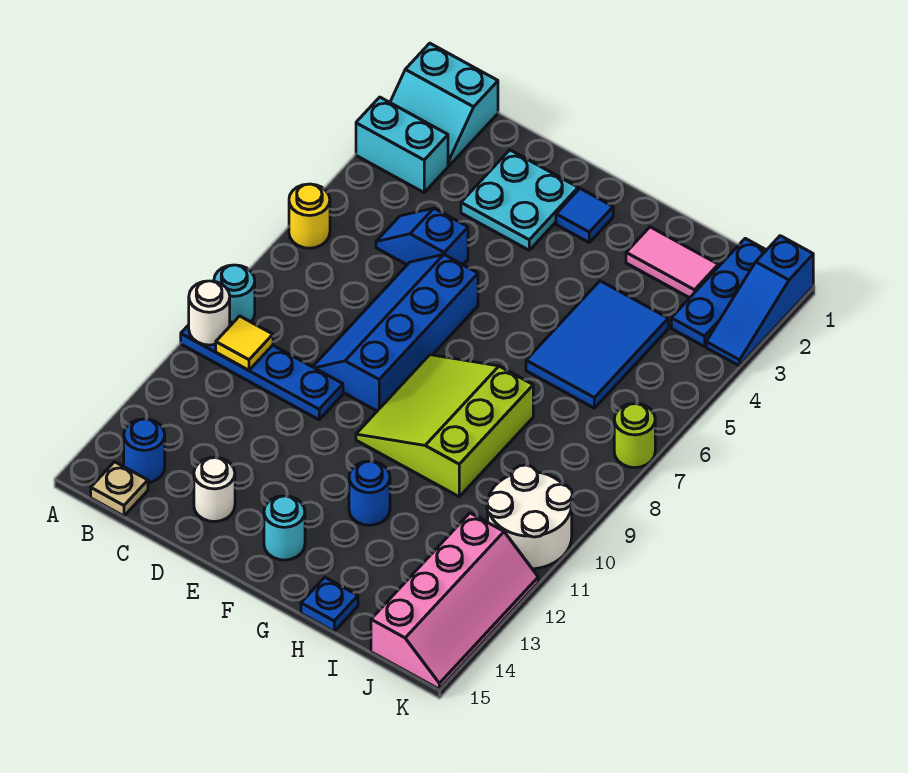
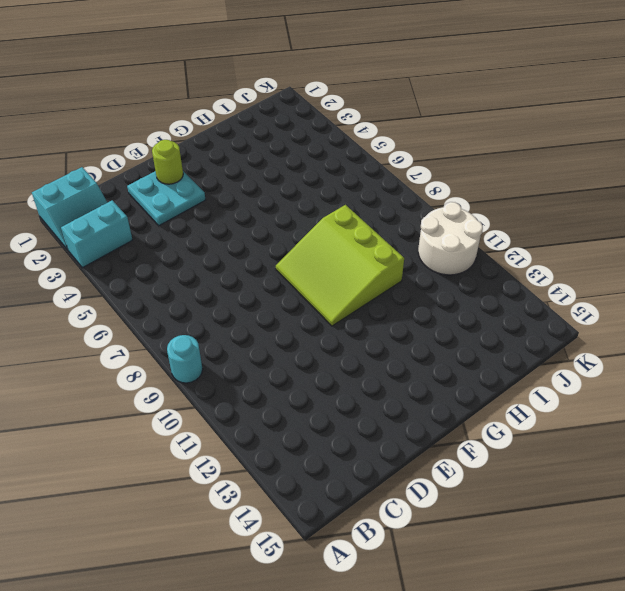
lime round brick E2 level 2 -> lime round brick K7 level 1
none -> yellow round brick A6 level 1
none -> blue plate A10:D10 level 1
none -> blue round brick B14 level 1

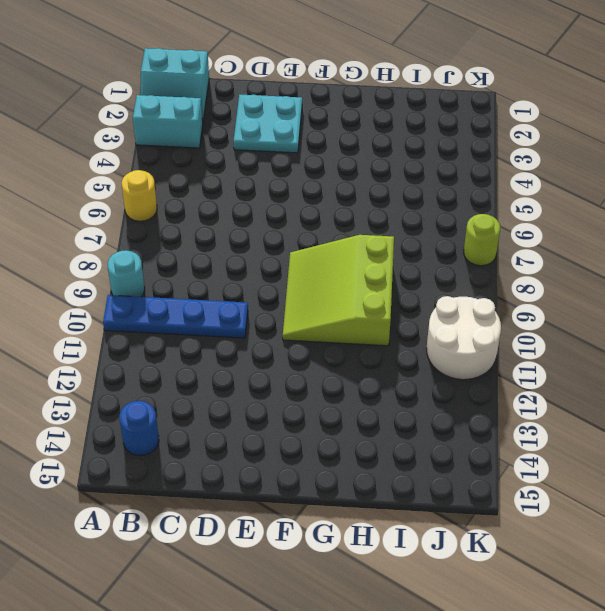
none -> tan plate B15 level 1
none -> blue slope C5:D5 level 1 top D
none -> blue slope D6:E9 level 1 top E

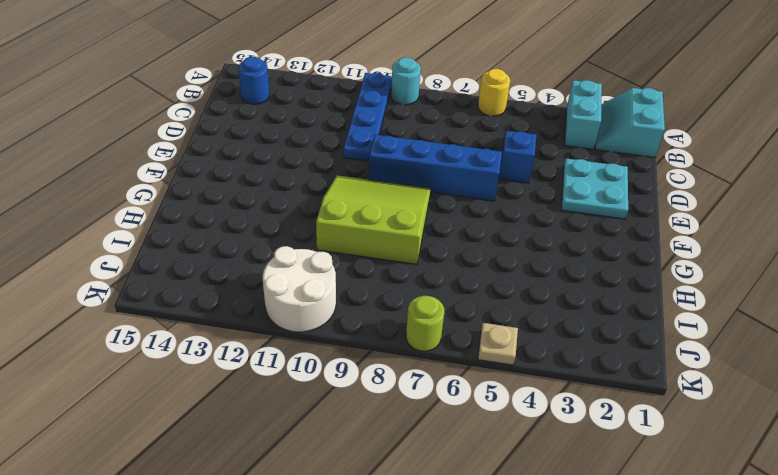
tan plate K5 level 1 -> tan plate B15 level 1
none -> white round brick D14 level 1
none -> blue tile F2 level 1
none -> cyan round brick F14 level 1

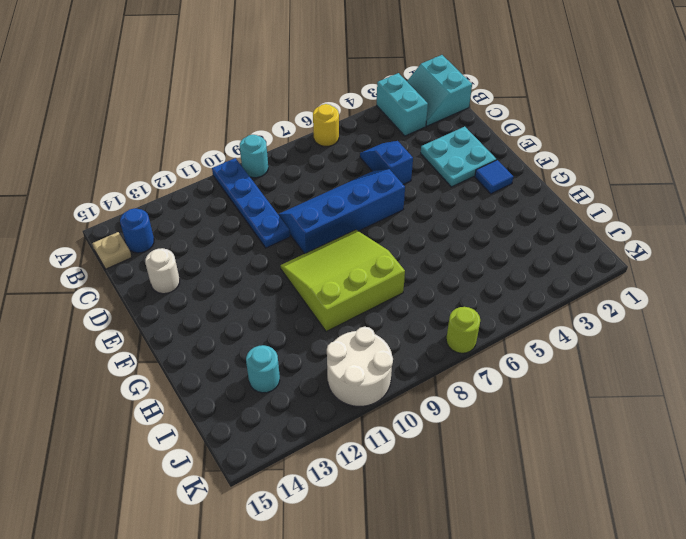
cyan round brick I13 level 1 -> cyan round brick F14 level 1
none -> blue round brick G12 level 1
none -> pink tile H2:I2 level 1
none -> blue tile H4:I6 level 1

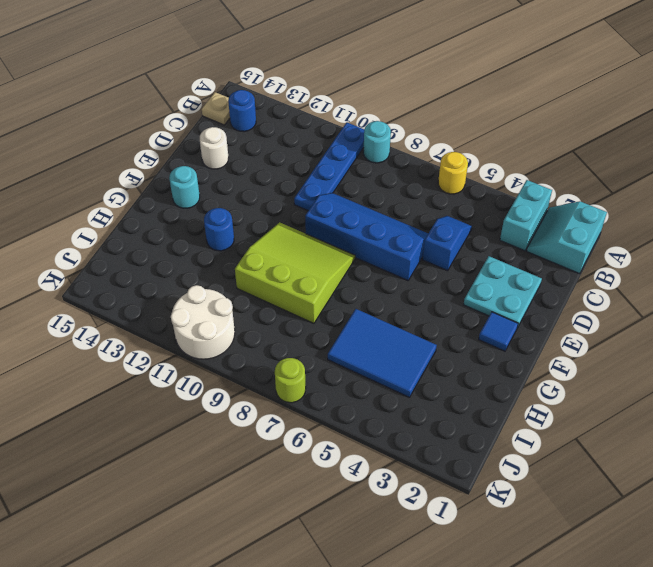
none -> pink tile H2:I2 level 1
none -> blue plate H15 level 1
none -> blue plate J1:J3 level 1

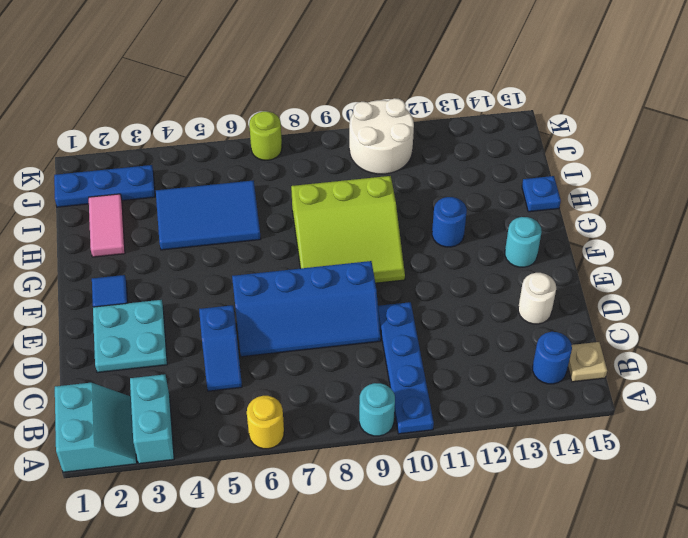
none -> pink slope J12:K15 level 1 top J
none -> blue slope K1:K3 level 1 top 1
none -> white round brick A10 level 2

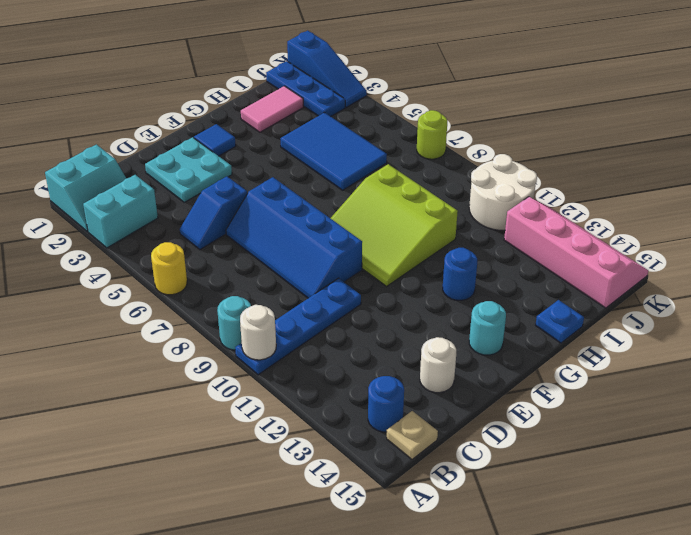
none -> yellow tile B10 level 2

